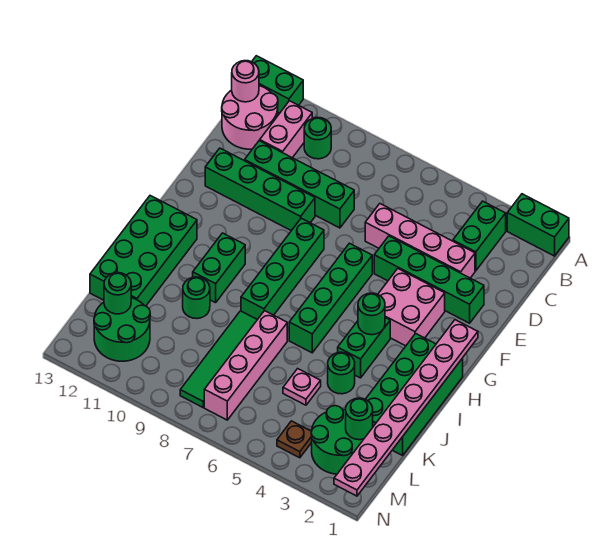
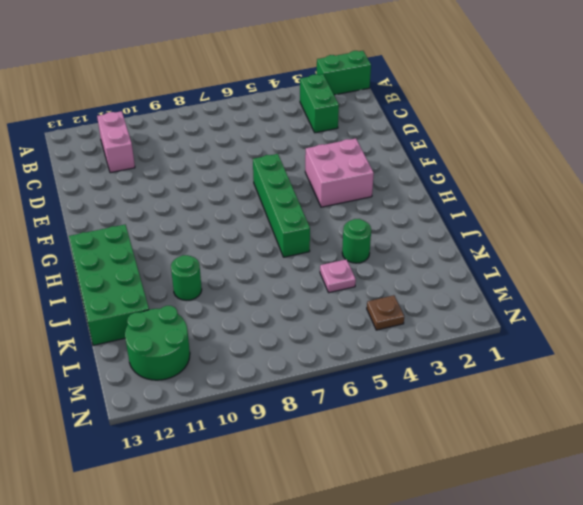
none -> green brick A12:A13 level 1
none -> green round brick B10 level 1
none -> pink round brick B12:C13 level 1
none -> pink brick D3:D6 level 1

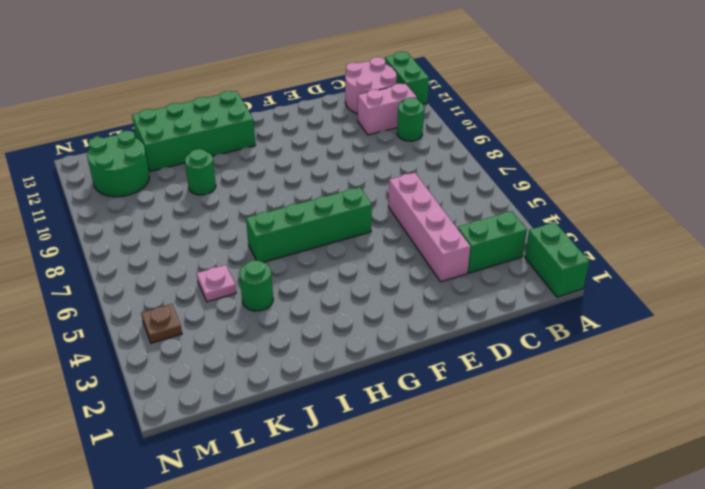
none -> green brick D8:D11 level 1
none -> green brick E2:E5 level 1
none -> green brick E9:E12 level 1
none -> pink brick F3:G4 level 1

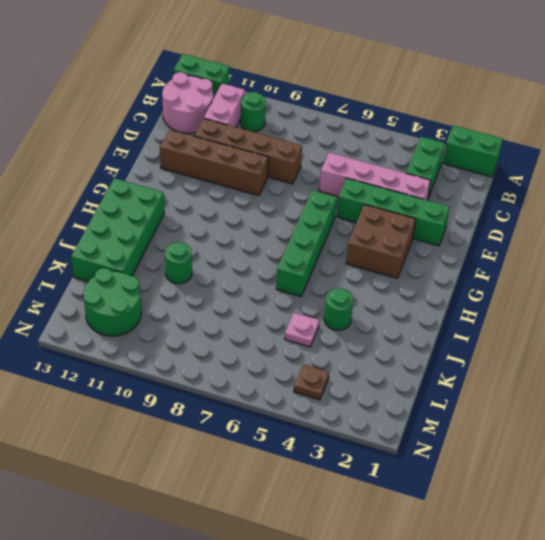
brown brick D8:D11 level 1 -> green brick D8:D11 level 1
brown brick E9:E12 level 1 -> green brick E9:E12 level 1
brown brick F3:G4 level 1 -> pink brick F3:G4 level 1
none -> green brick F8:I8 level 1
none -> green brick H1:K2 level 1
none -> green brick H4:I4 level 1
none -> green brick H10:I10 level 1

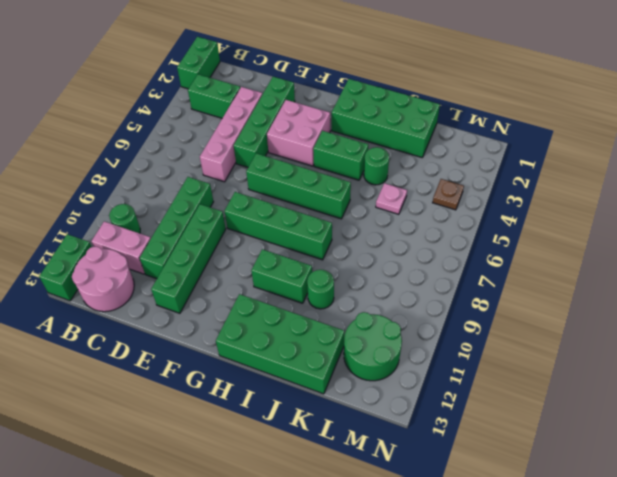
none -> pink brick J7:M7 level 1
none -> green tile J8:M8 level 1
none -> green round brick L2:M3 level 1
none -> pink round brick B13 level 2

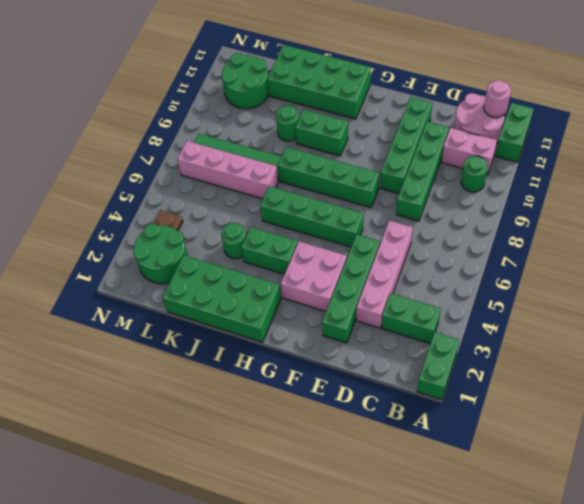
none -> pink plate K5 level 1
none -> pink plate G1:N1 level 2
none -> green round brick H4 level 2
none -> green round brick L2 level 2

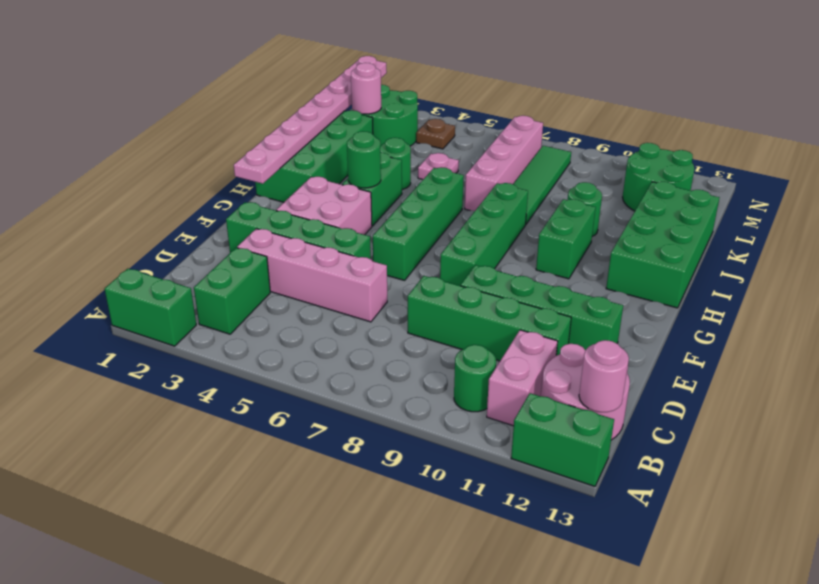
pink round brick L2 level 2 -> green round brick L2 level 2
none -> green round brick L12 level 2

